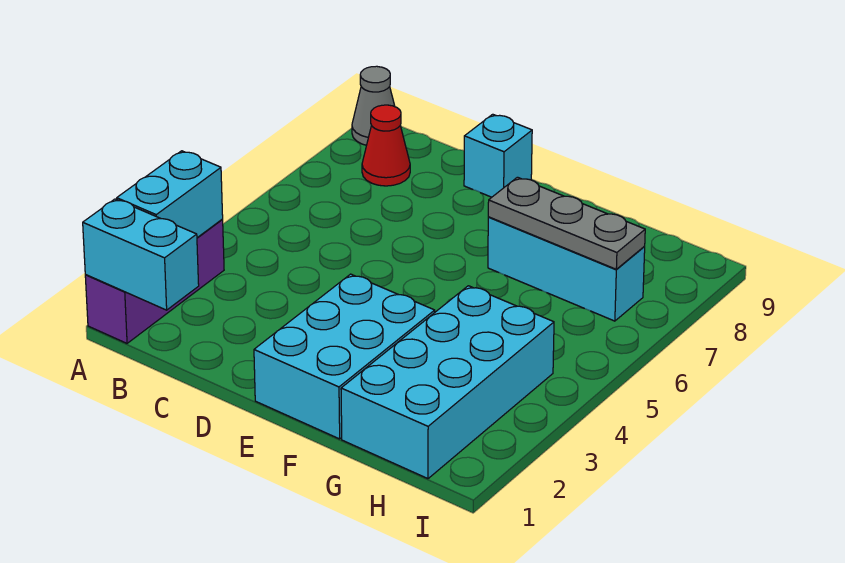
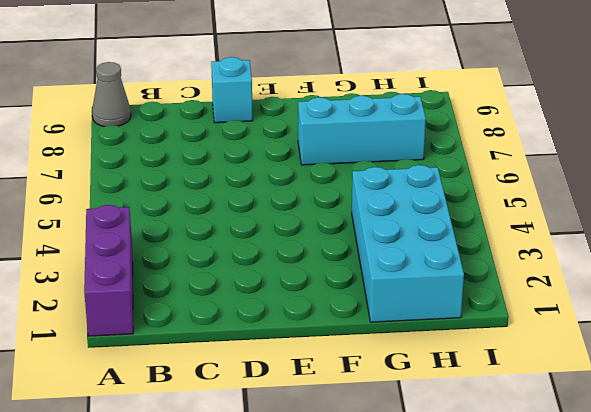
none -> red cone B8 level 1
none -> cyan brick E1:F3 level 1

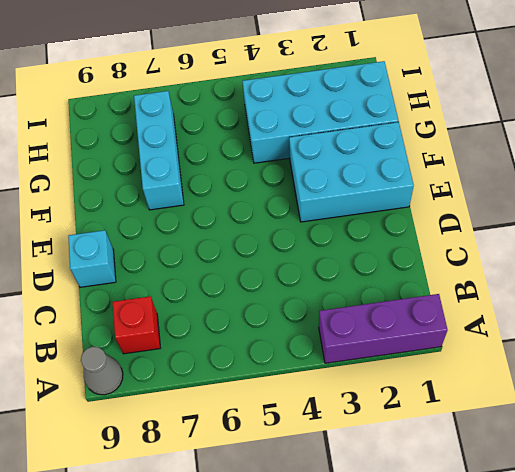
red brick B8 level 1 -> red cone B8 level 1
none -> cyan brick A1:B1 level 2
none -> cyan brick A2:A3 level 2

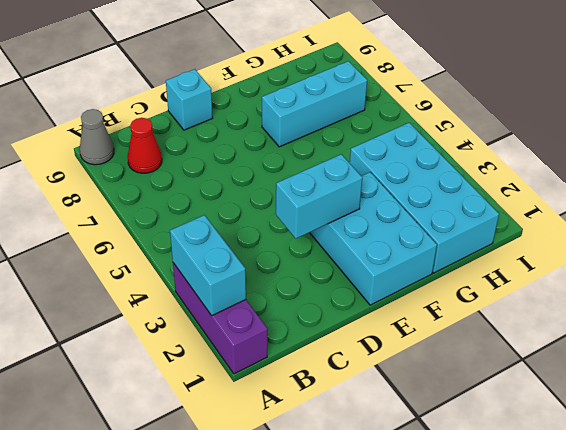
cyan brick D3:E3 level 2 -> cyan brick A1:B1 level 2
none -> grey plate F7:H7 level 2

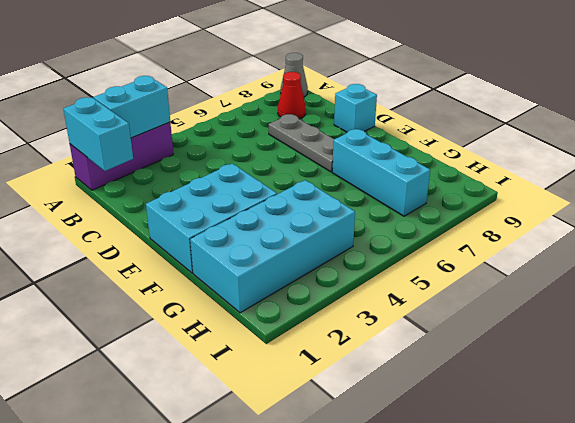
grey plate C7:E7 level 1 -> grey plate F7:H7 level 2

